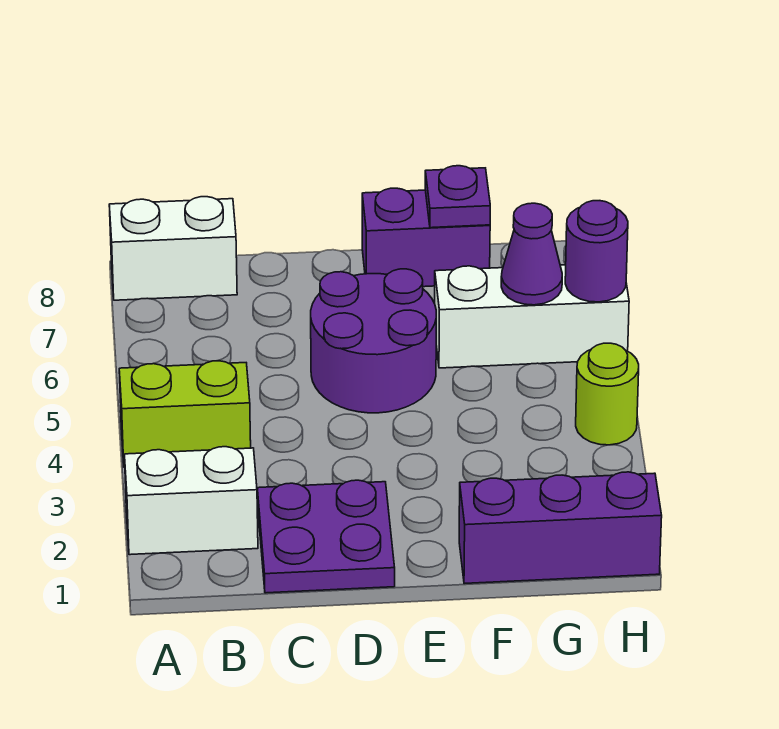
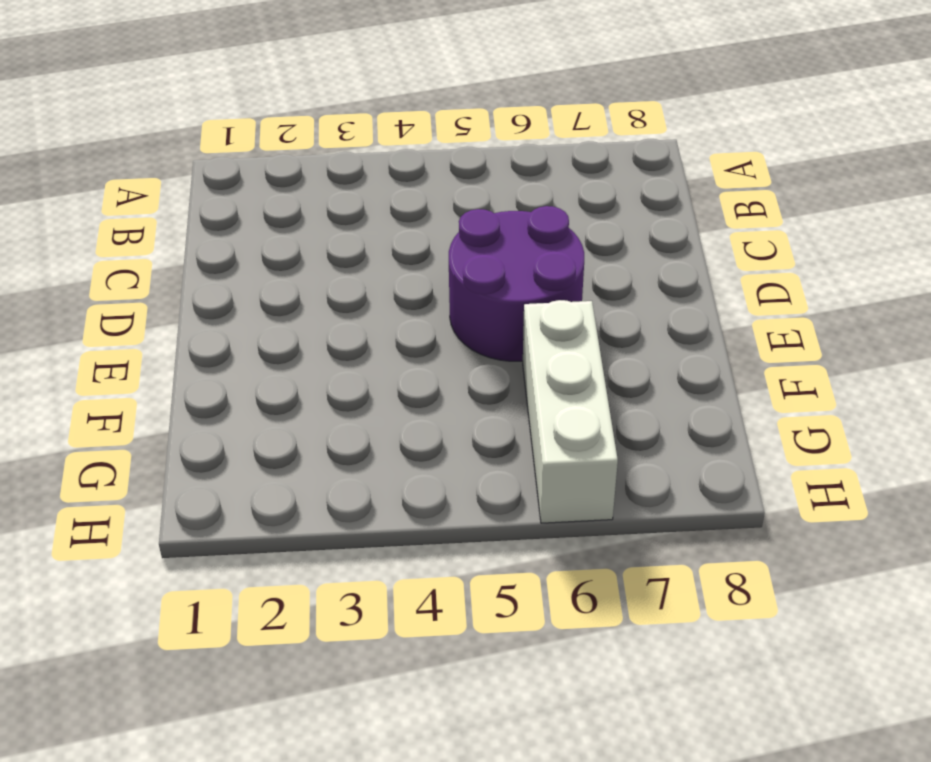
none -> white brick A2:B2 level 1
none -> lime brick A4:B4 level 1
none -> white brick A8:B8 level 1

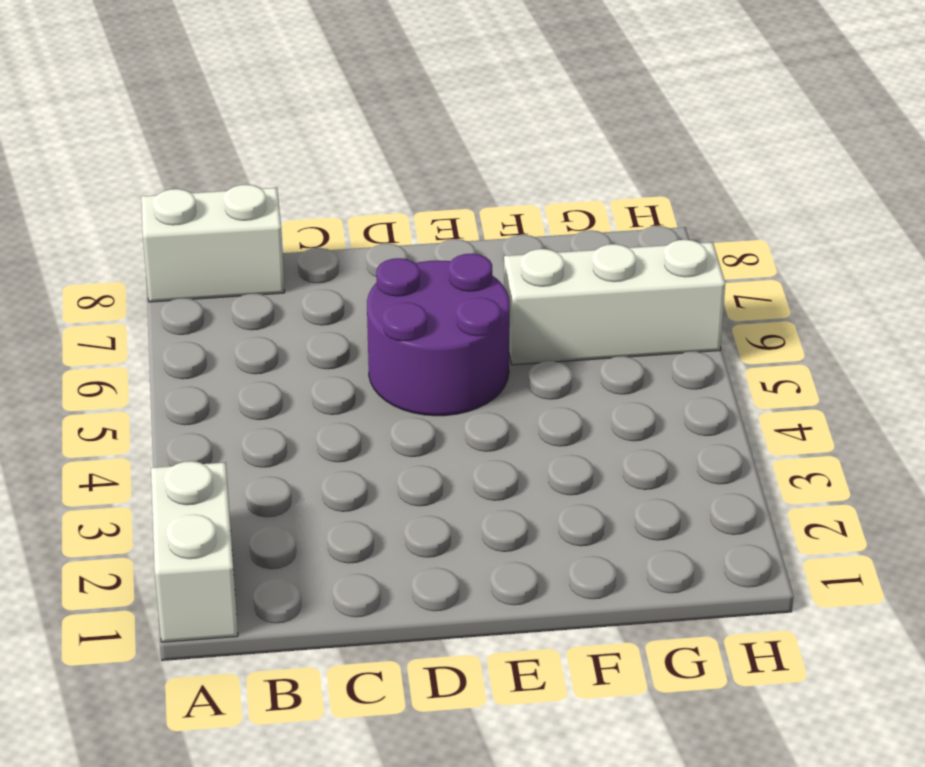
white brick A1:A2 level 1 -> white brick A2:B2 level 1
none -> lime brick A4:B4 level 1
none -> purple plate C1:D2 level 1
none -> purple brick E8:F8 level 1

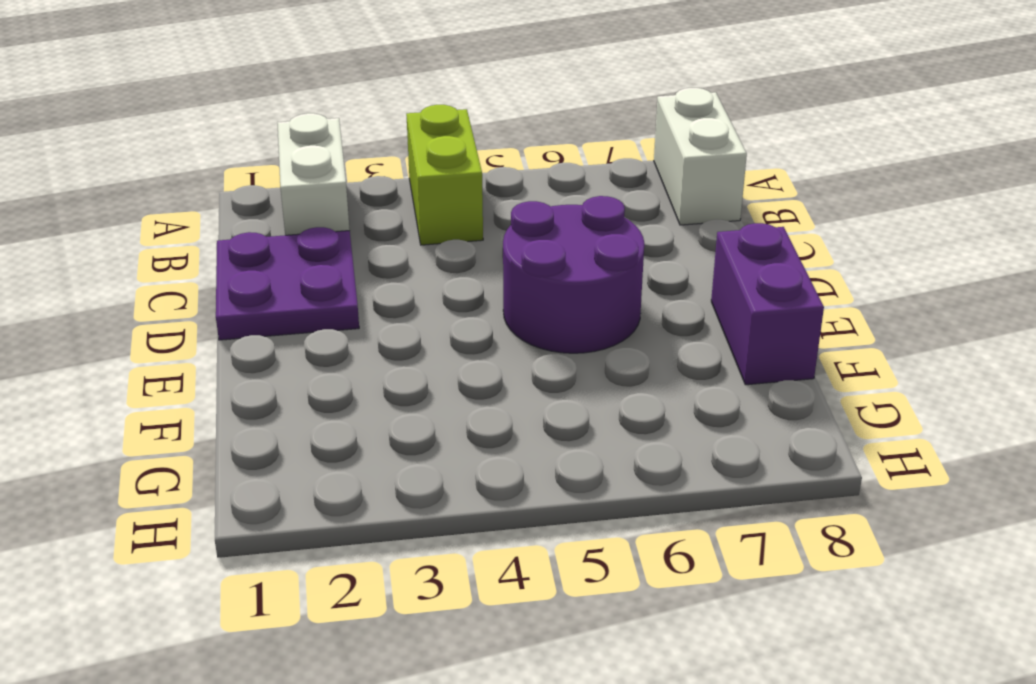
none -> purple brick F1:H1 level 1
none -> white brick F6:H6 level 1
none -> lime round brick H4 level 1

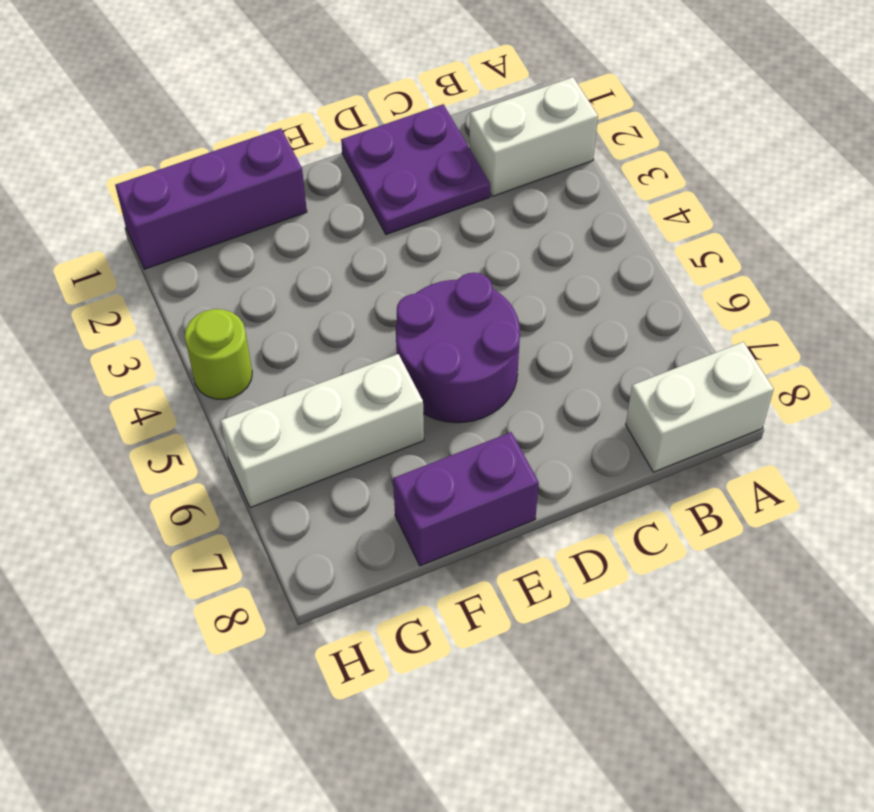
none -> lime brick A4:B4 level 1
none -> purple plate F8 level 2
none -> purple cone G6 level 2

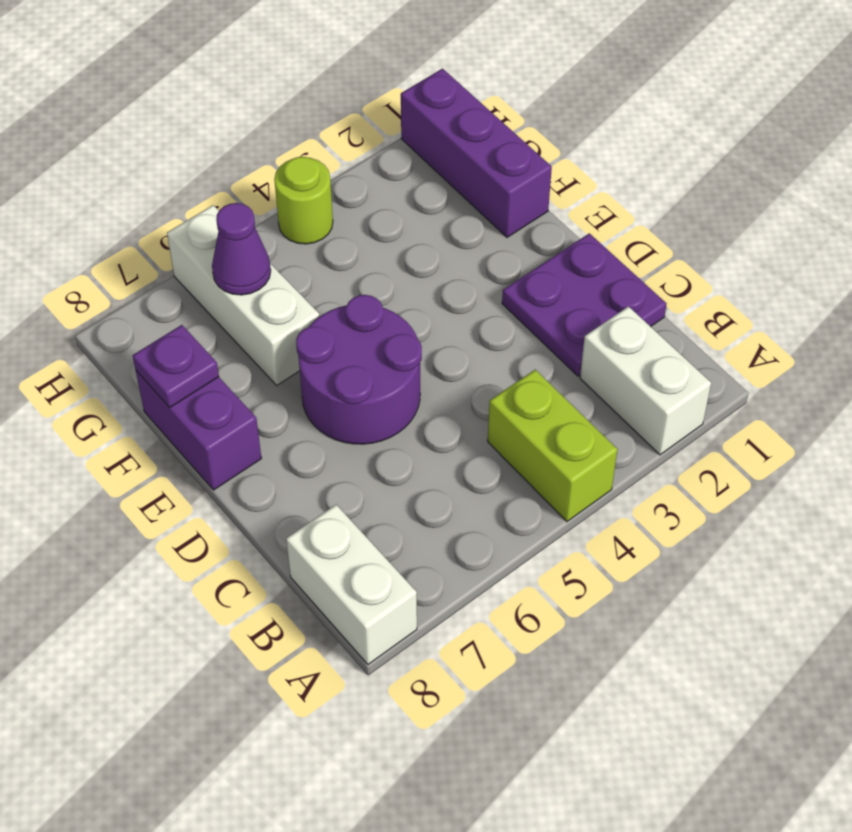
none -> purple round brick H6 level 2

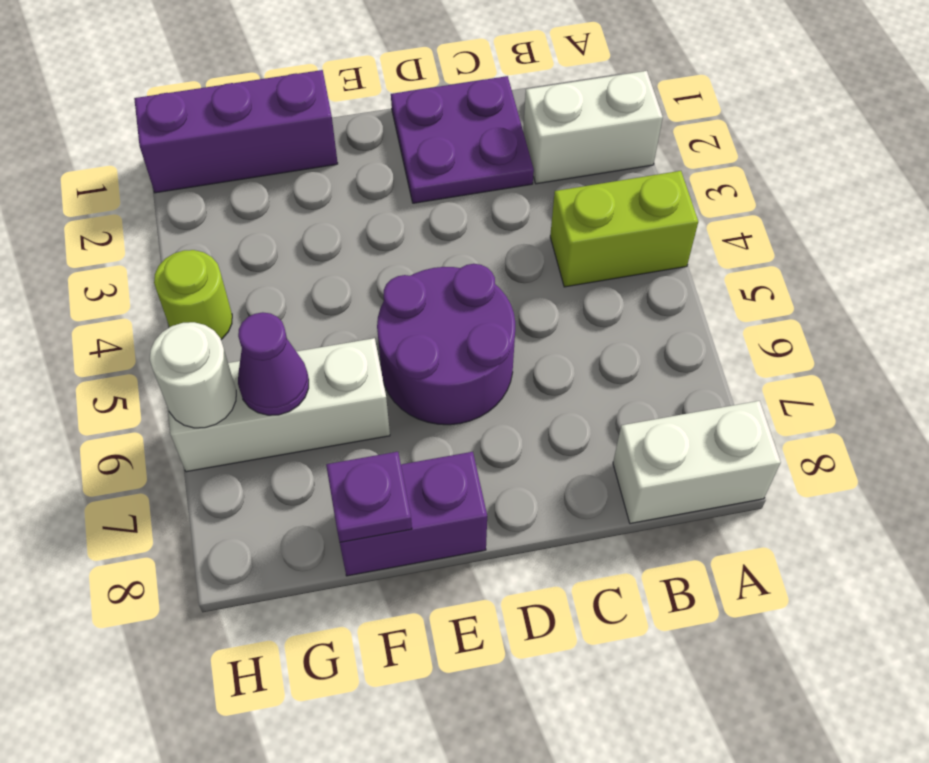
white round brick H6 level 2 -> purple round brick H6 level 2

